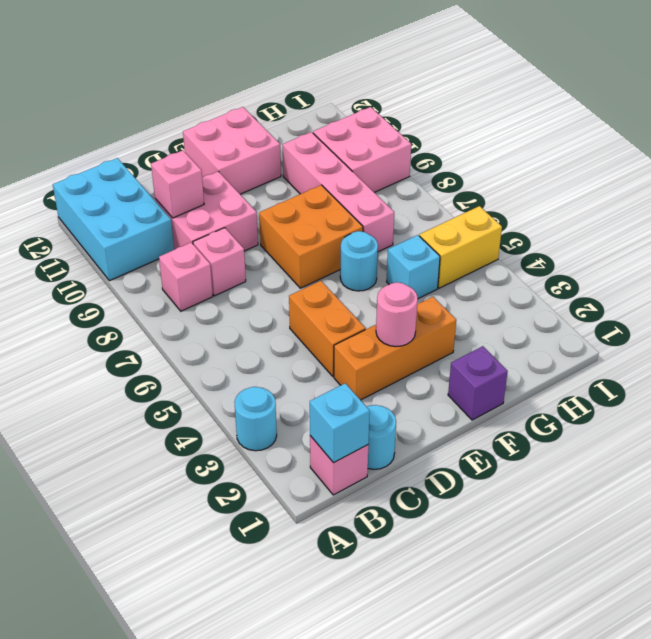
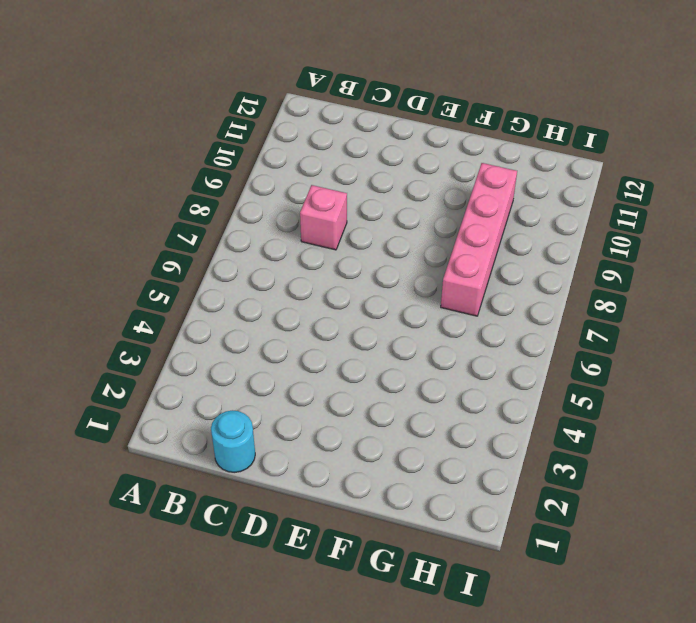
none -> cyan round brick A3 level 1
none -> cyan brick A10:B12 level 1
none -> pink brick B1 level 1

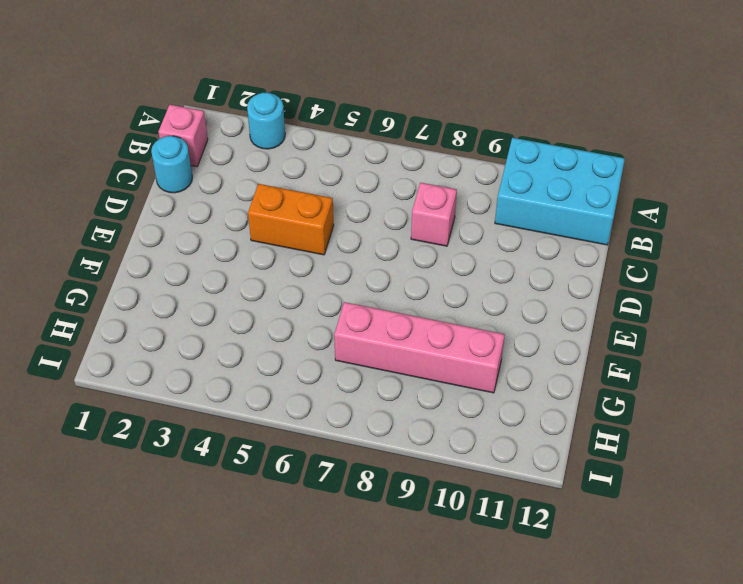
none -> pink brick B8 level 1
none -> pink brick C9:D10 level 1
none -> orange brick D3:F3 level 1

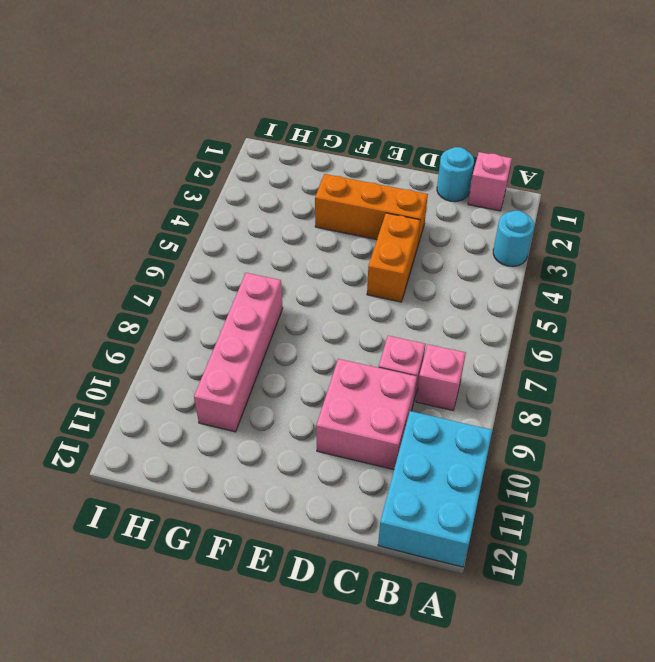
none -> orange brick E7:F8 level 1
none -> pink brick E11:F12 level 1
none -> purple brick F1 level 1

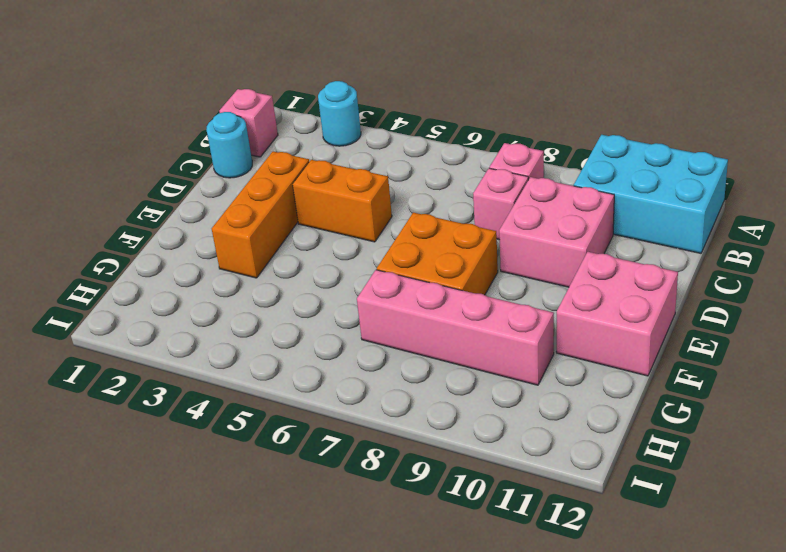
none -> purple brick F1 level 1
none -> cyan round brick F6 level 1
none -> cyan brick G5 level 1

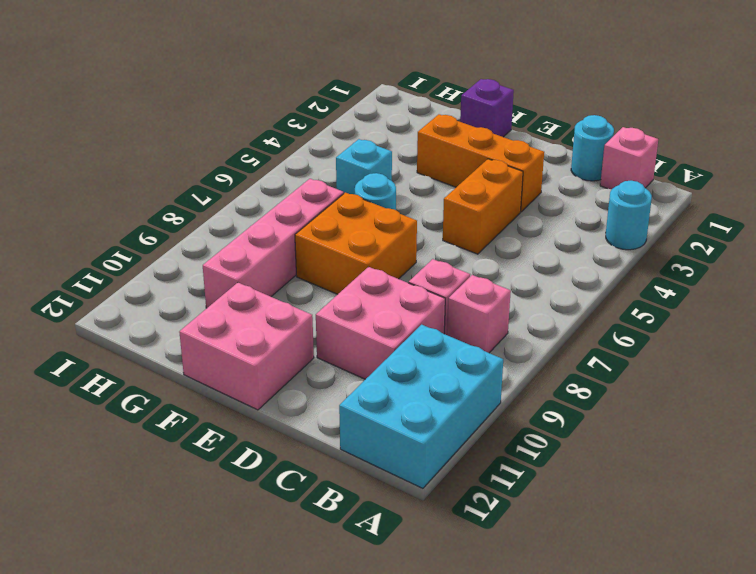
none -> yellow brick H5:I5 level 1
none -> pink brick H9:I10 level 1
none -> cyan brick B1 level 2

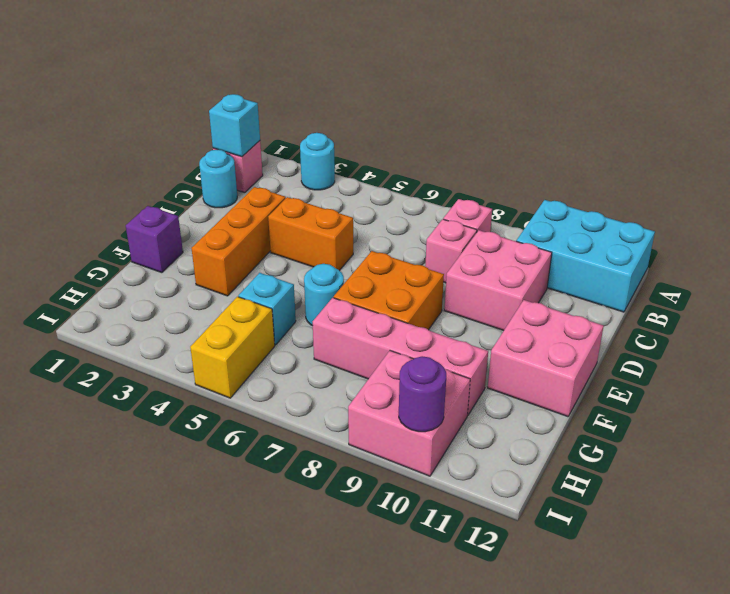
purple round brick I10 level 2 -> none
none -> pink brick C10 level 2
none -> pink round brick E3 level 2

